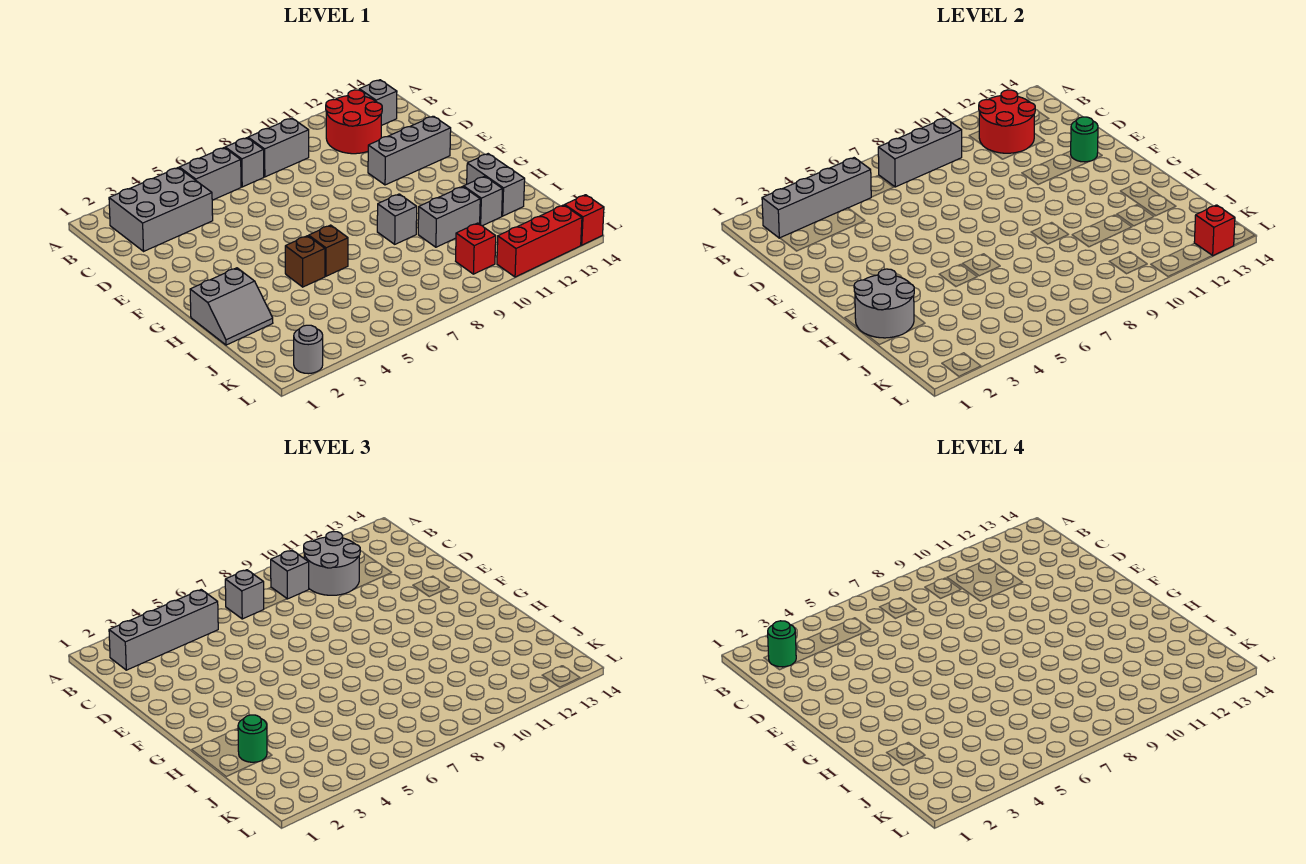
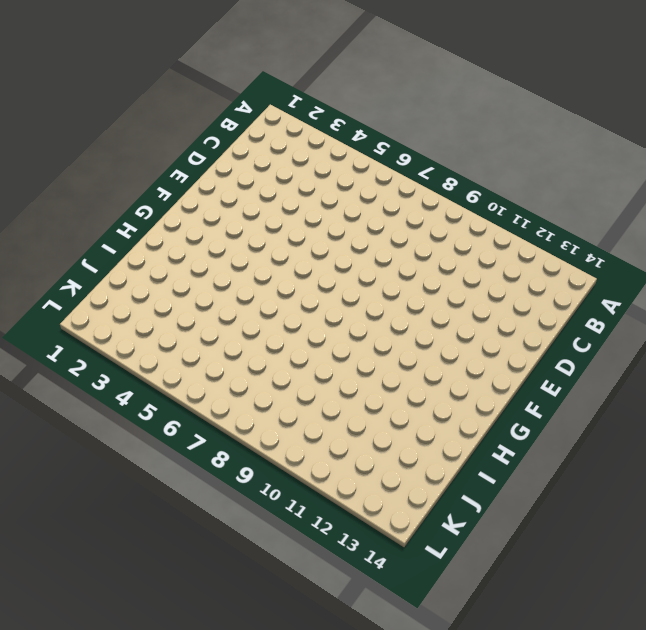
none -> grey brick B2:C4 level 1
none -> grey brick B5:B6 level 1
none -> grey brick B7 level 1
none -> grey brick B8:B9 level 1

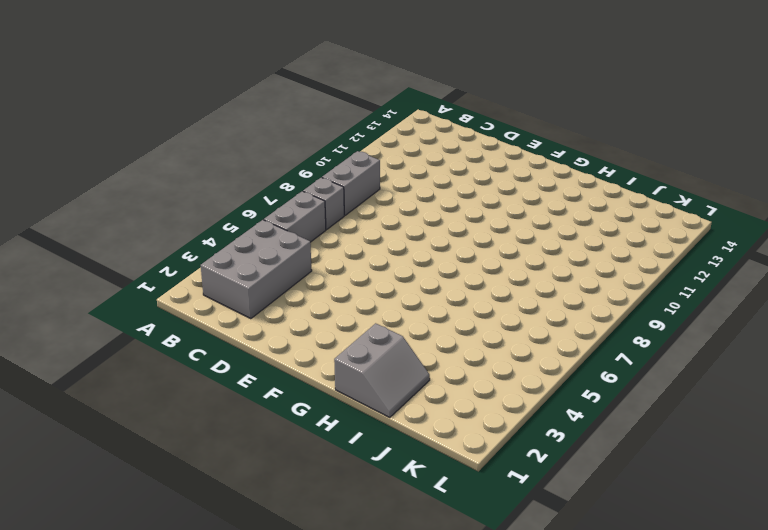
none -> red round brick B11:C12 level 1
none -> grey brick B13 level 1
none -> grey brick E11:E13 level 1
none -> brown brick H5 level 1

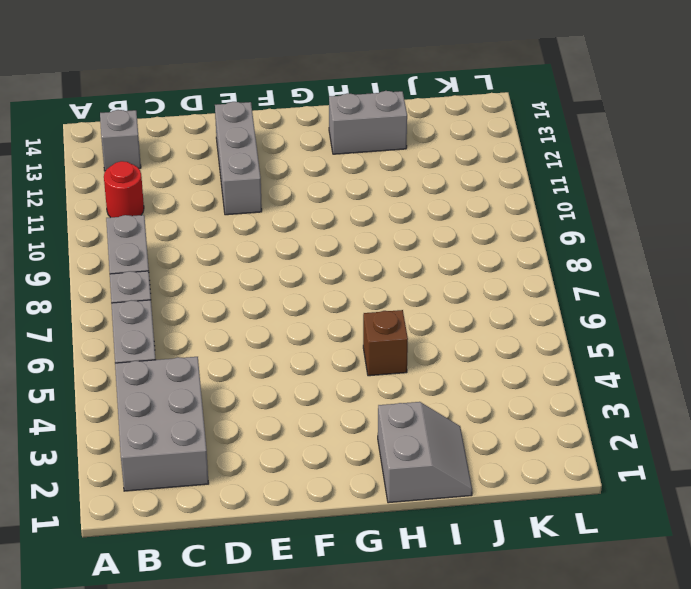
red round brick B11 level 1 -> red round brick B11:C12 level 1
none -> brown brick H6 level 1
none -> grey brick H9 level 1
none -> grey brick I10:I11 level 1
none -> grey brick I12 level 1

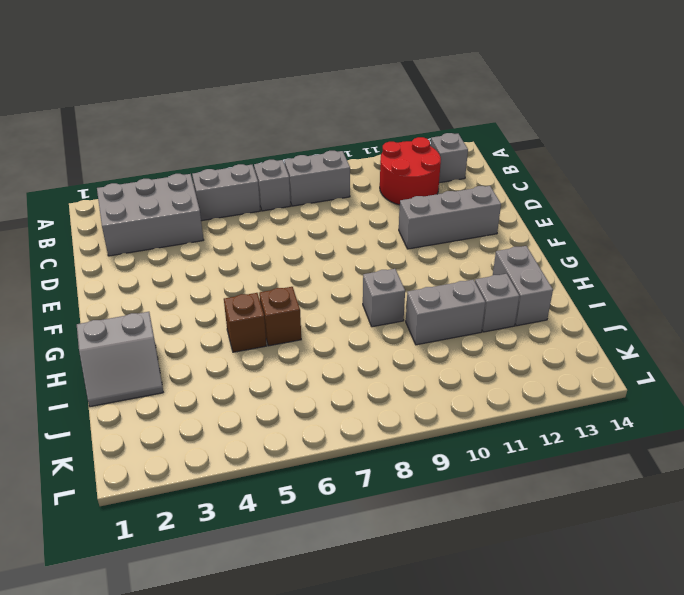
none -> red brick K10 level 1
none -> grey round brick L2 level 1
none -> red brick L11:L13 level 1
none -> red brick L14 level 1

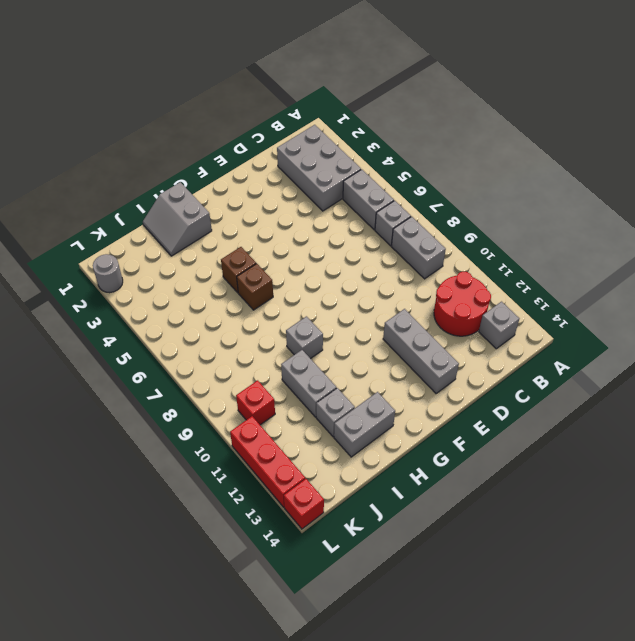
none -> grey brick B2:B5 level 2
none -> grey brick B7:B9 level 2
none -> red round brick B11:C12 level 2
none -> green round brick E13 level 2

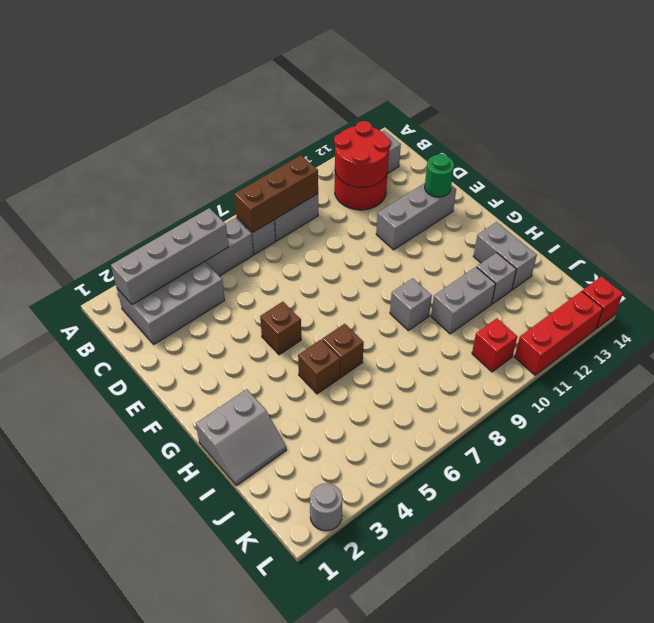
brown brick B7:B9 level 2 -> grey brick B7:B9 level 2
brown brick F5 level 1 -> none
none -> grey round brick H1:I2 level 2
none -> red brick L13 level 2
none -> grey brick B2:B5 level 3
none -> grey brick B7 level 3

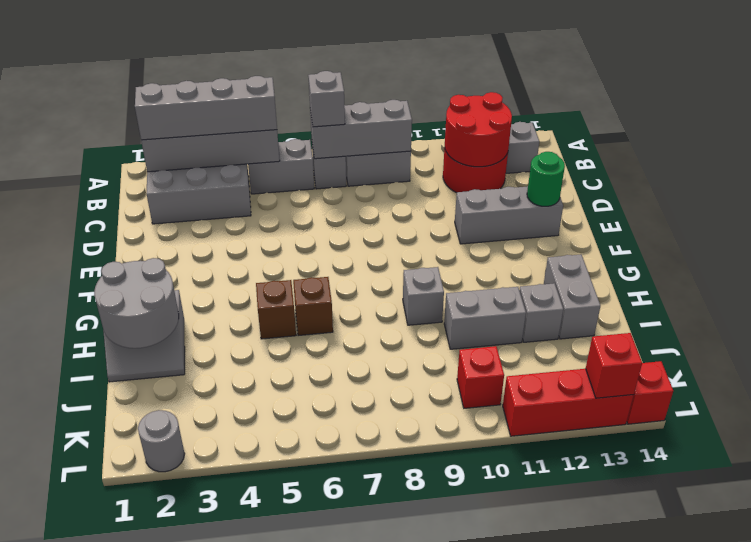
none -> grey brick B9 level 3
none -> grey round brick B10:C11 level 3
none -> green round brick I2 level 3
none -> green round brick B2 level 4

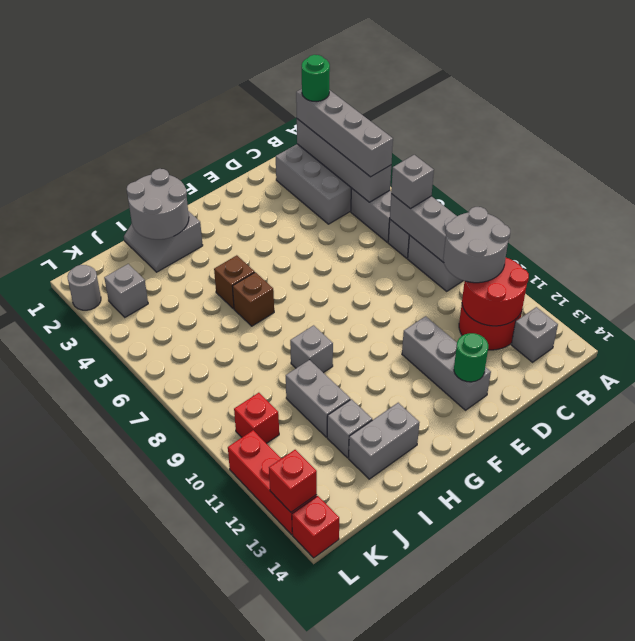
grey brick K3 level 1 -> grey brick B9 level 3
none -> green round brick I2 level 3

